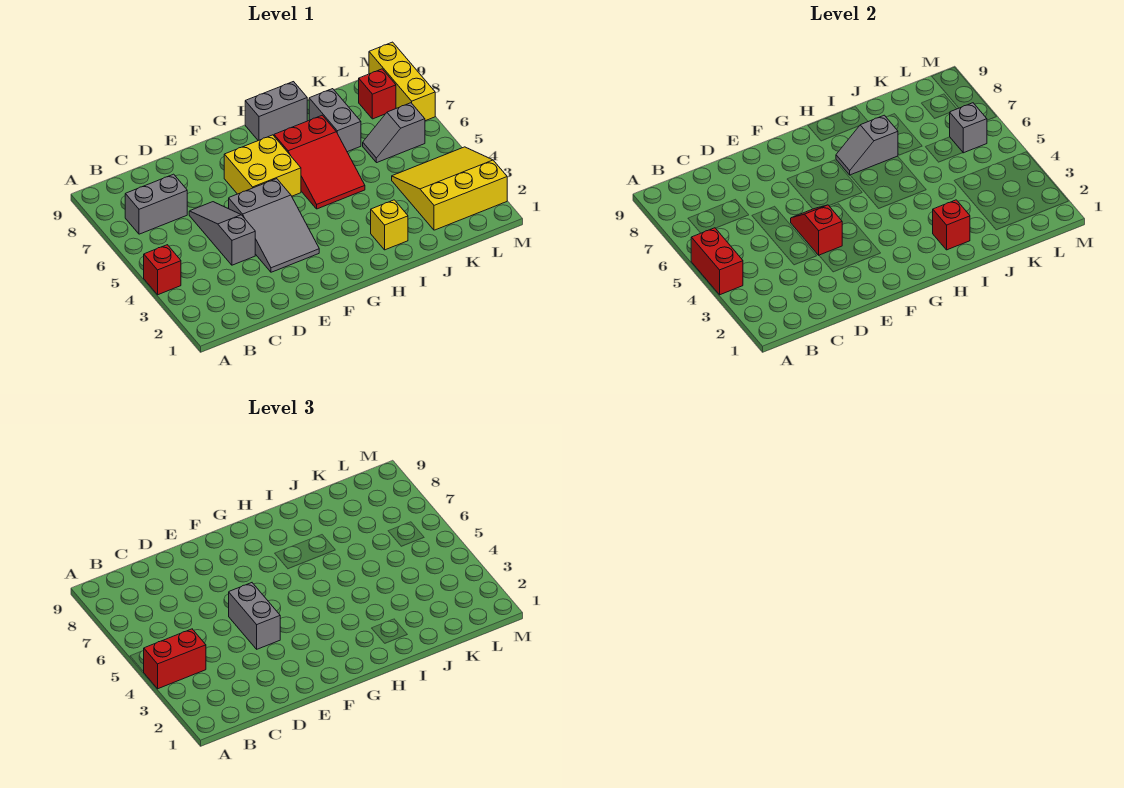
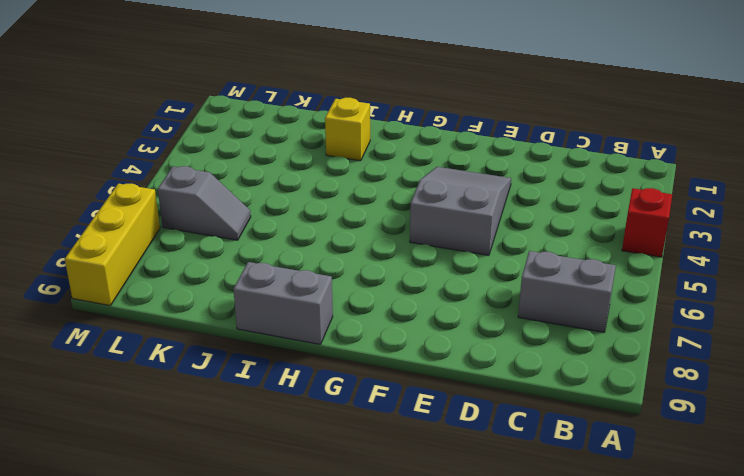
none -> grey slope D4:D6 level 1 top 4
none -> yellow brick F6:G7 level 1
none -> red slope H5:I7 level 1 top 7

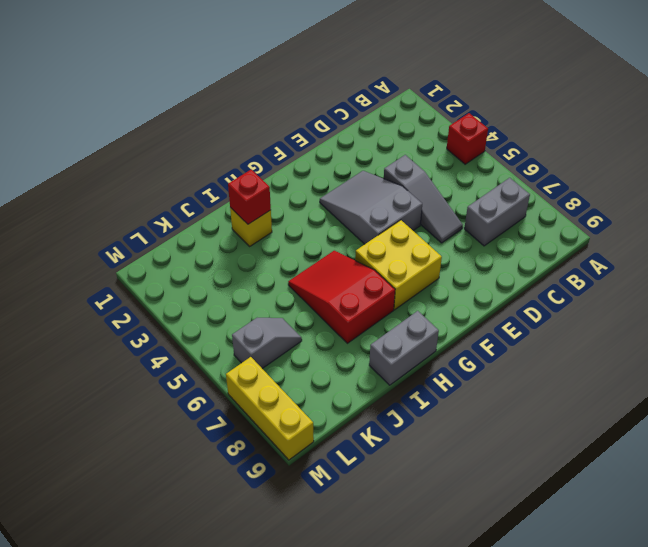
none -> grey brick J7:J8 level 1
none -> yellow slope K2:M4 level 1 top 2
none -> red brick L8 level 1

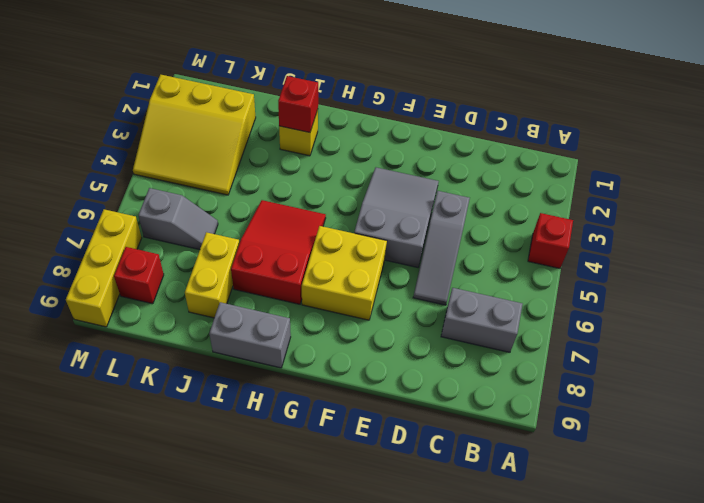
yellow brick J7:J8 level 1 -> grey brick J7:J8 level 1
none -> red brick A4:A5 level 2
none -> red slope E4:E5 level 2 top 4
none -> grey slope H7:I7 level 2 top I

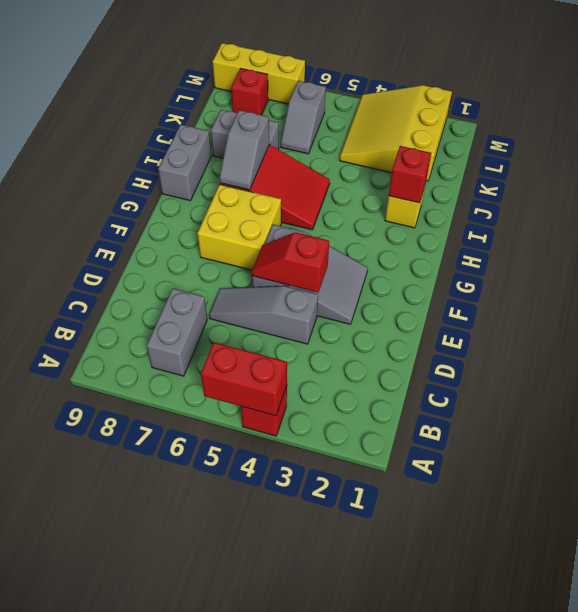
none -> grey brick L6 level 2
none -> red brick A4:B4 level 3
none -> grey brick E4:E5 level 3

